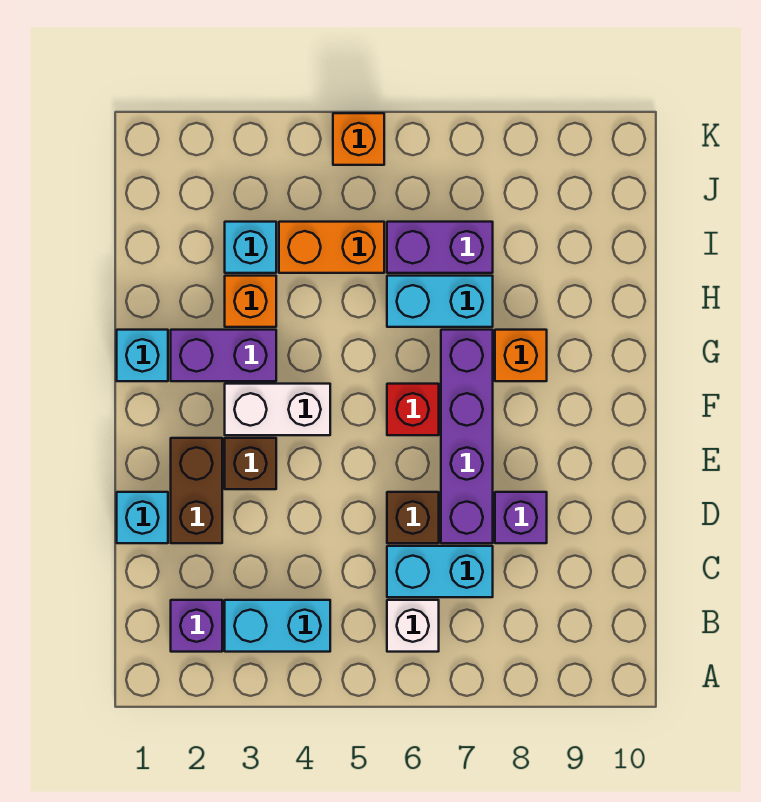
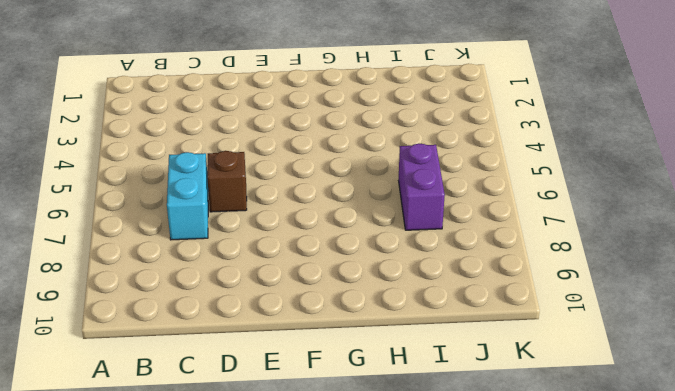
none -> purple brick B2 level 1
none -> cyan brick B3:B4 level 1
none -> white brick B6 level 1

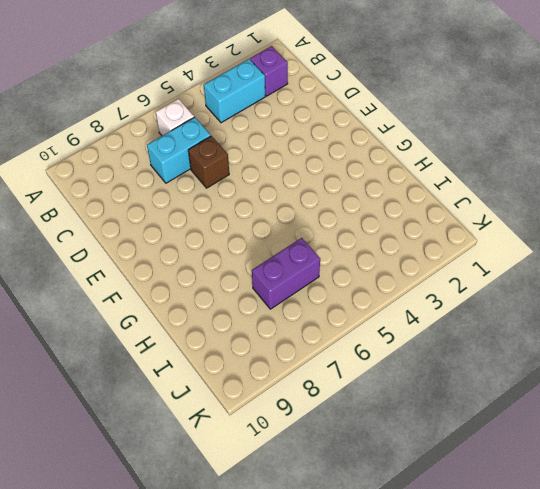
none -> cyan brick D1 level 1
none -> brown brick D2:E2 level 1
none -> purple brick D7:G7 level 1

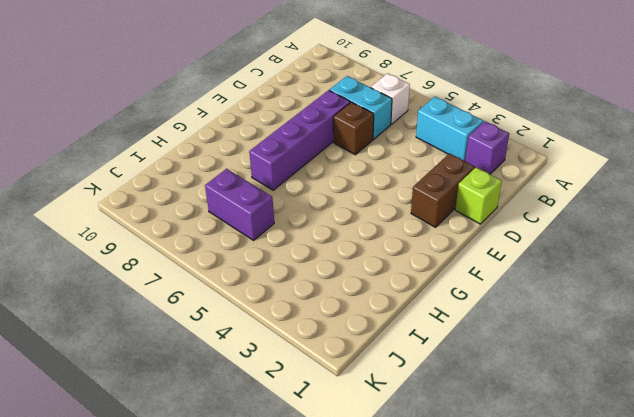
lime brick D1 level 1 -> cyan brick D1 level 1
none -> purple brick D8 level 1
none -> brown brick E3 level 1
none -> white brick F3:F4 level 1

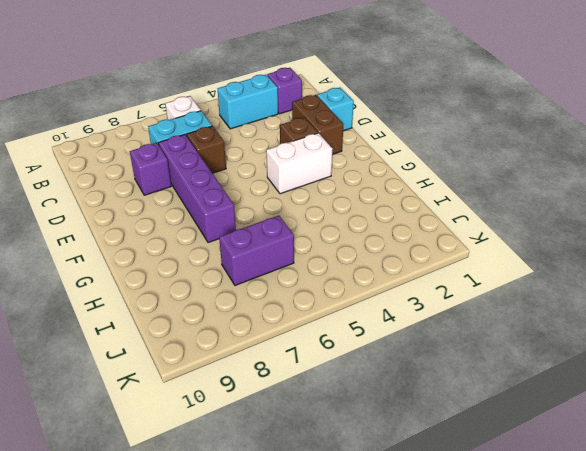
none -> red brick F6 level 1
none -> cyan brick G1 level 1
none -> purple brick G2:G3 level 1

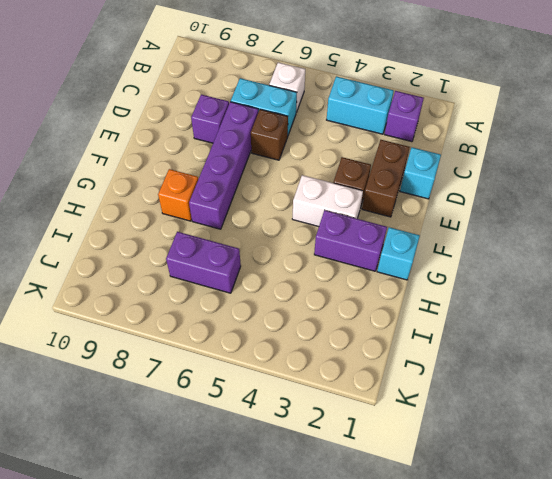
none -> red brick F6 level 1
none -> orange brick H3 level 1
none -> cyan brick H6:H7 level 1

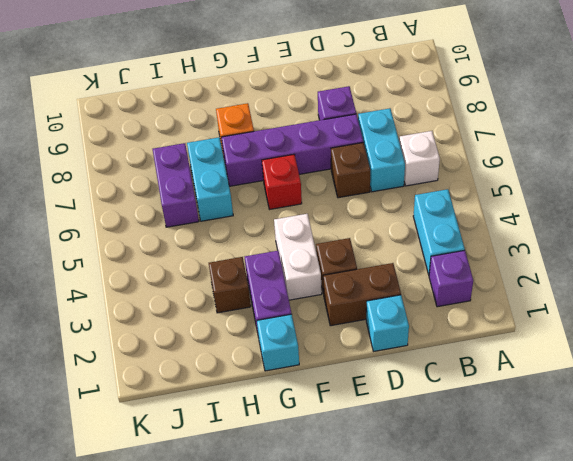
brown brick H3 level 1 -> orange brick H3 level 1
none -> cyan brick I3 level 1
none -> orange brick I4:I5 level 1
none -> orange brick K5 level 1

